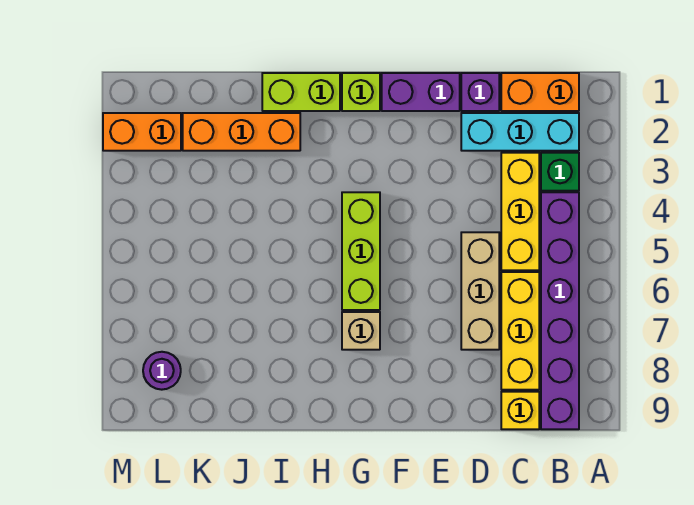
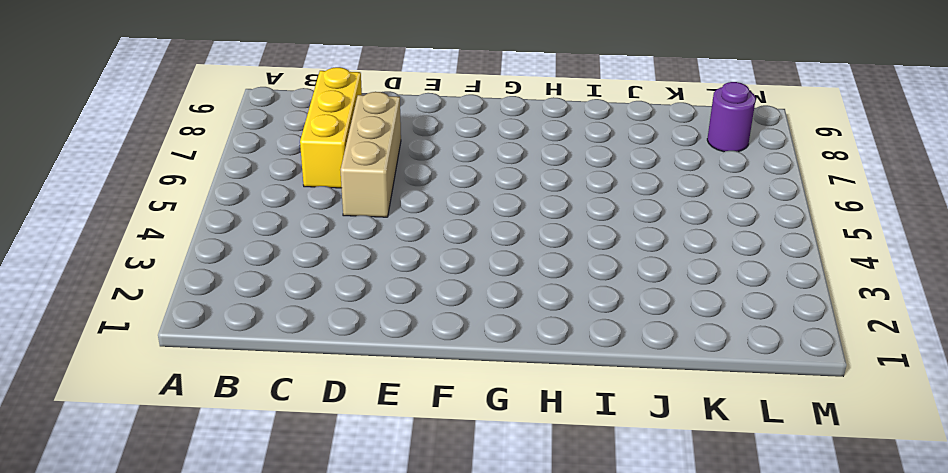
none -> orange brick B1:C1 level 1
none -> cyan brick B2:D2 level 1
none -> green brick B3 level 1

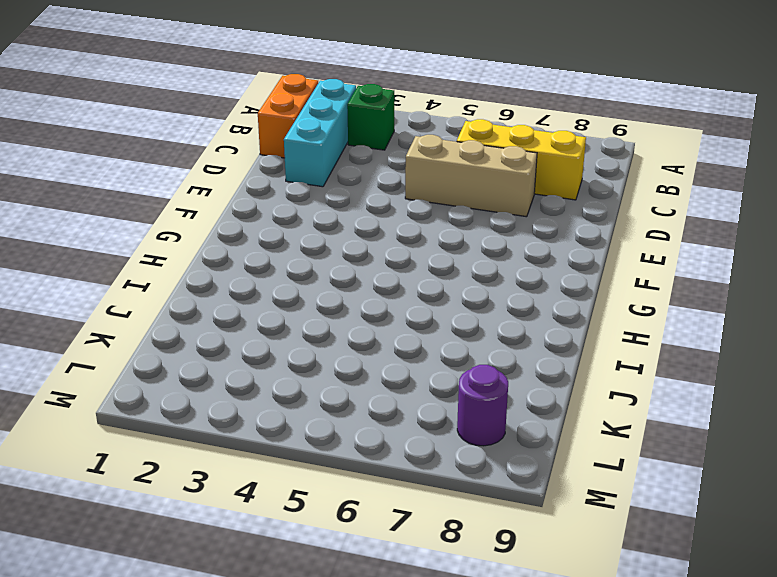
none -> purple brick B4:B9 level 1
none -> yellow brick C3:C5 level 1
none -> yellow brick C9 level 1

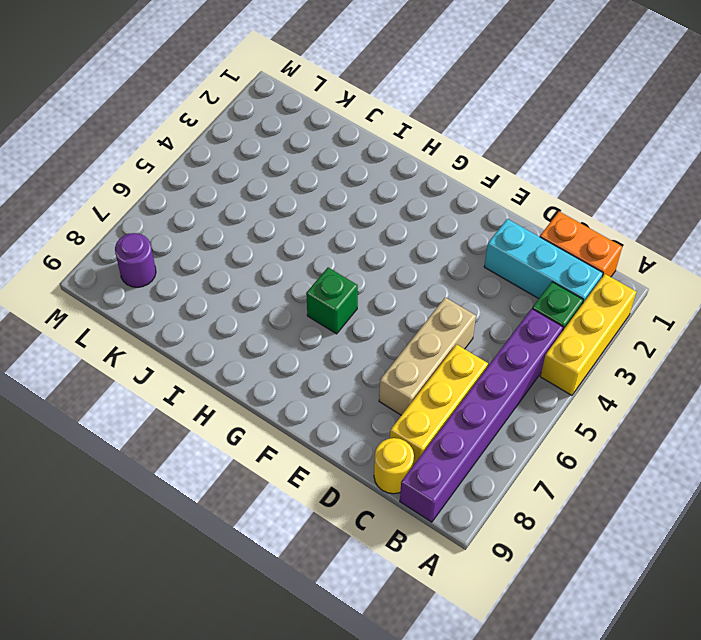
yellow brick A2:A4 level 1 -> yellow brick C3:C5 level 1
yellow round brick C9 level 1 -> yellow brick C9 level 1
green brick G6 level 1 -> lime brick G4:G6 level 1
none -> purple brick D1 level 1
none -> purple brick E1:F1 level 1
none -> lime brick G1 level 1

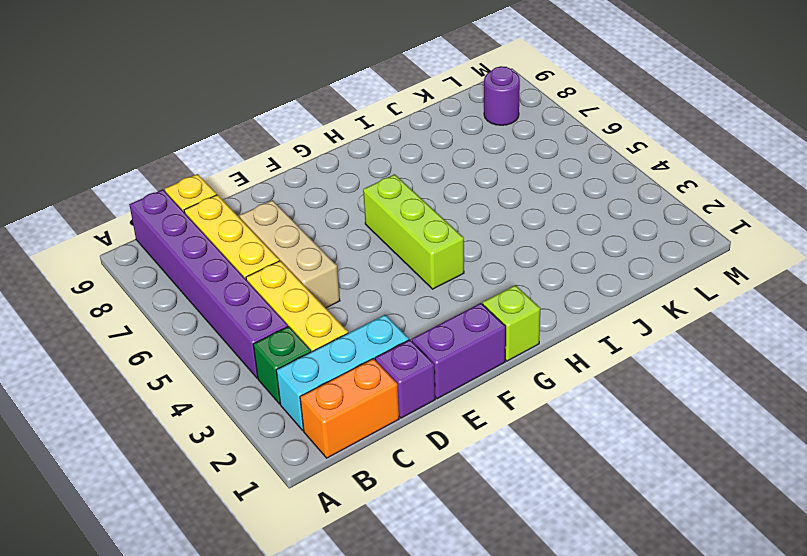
none -> tan brick G7 level 1
none -> lime brick H1:I1 level 1
none -> orange brick I2:K2 level 1

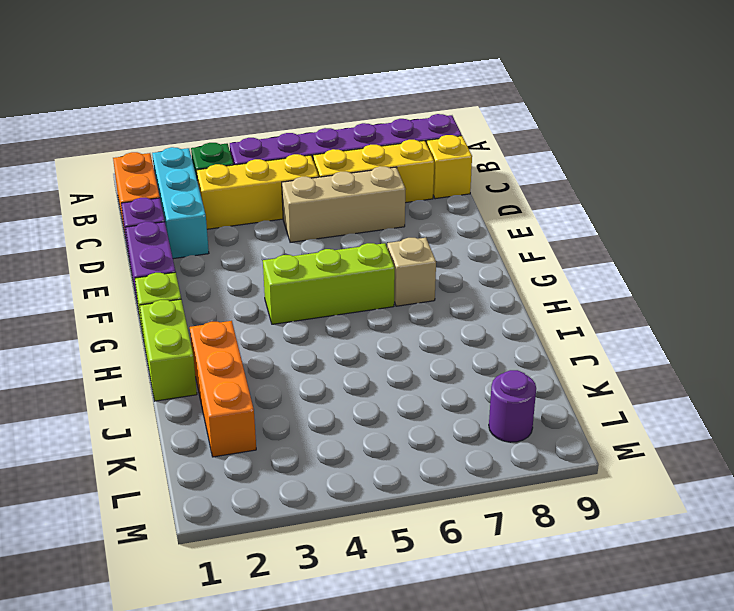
none -> orange brick L2:M2 level 1

